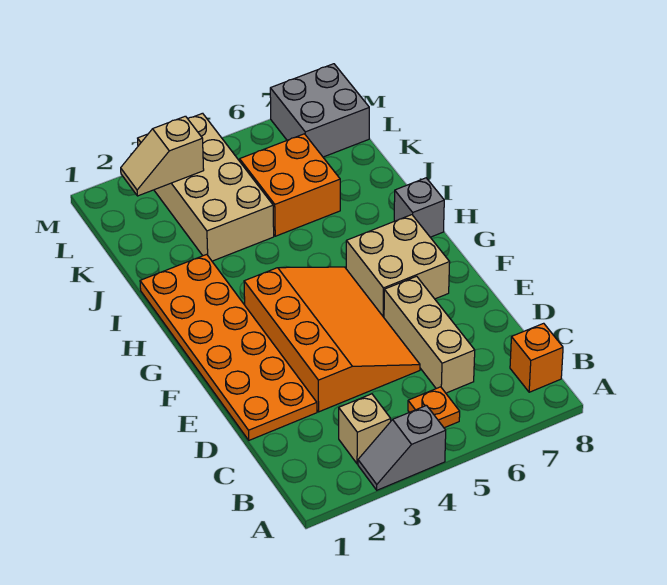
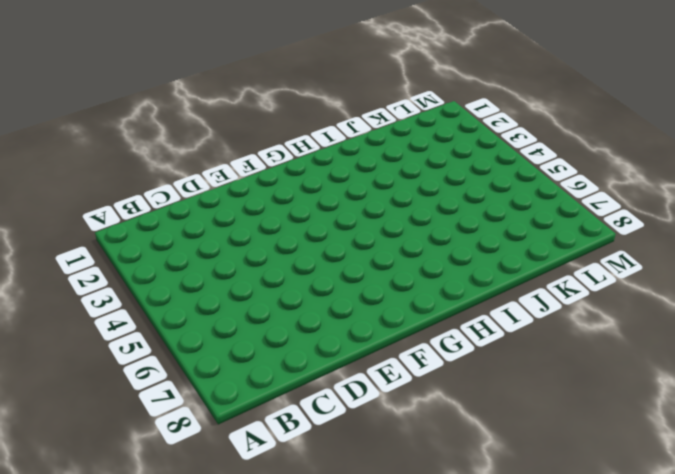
none -> grey slope A3:A4 level 1 top 4
none -> tan brick B3 level 1
none -> orange plate B5 level 1

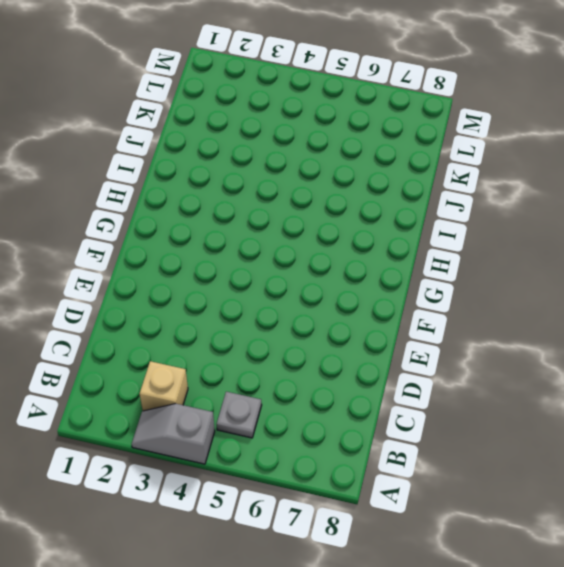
grey plate B5 level 1 -> orange plate B5 level 1
none -> orange brick B8 level 1
none -> tan brick C6:E6 level 1
none -> orange plate D1:I2 level 1

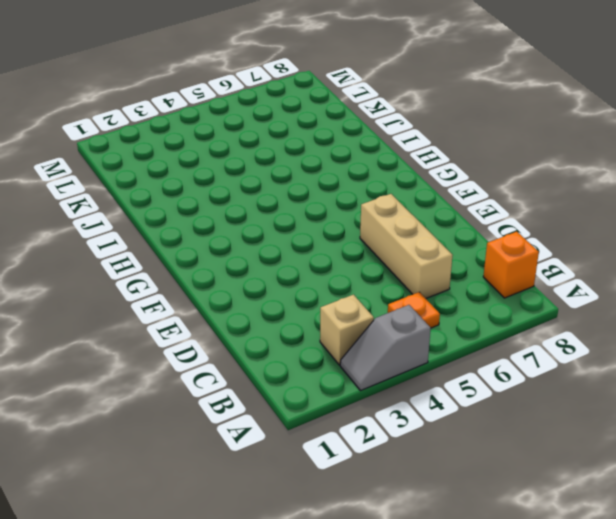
none -> orange plate D1:I2 level 1
none -> orange slope D3:G5 level 1 top 3
none -> tan brick F6:G7 level 1

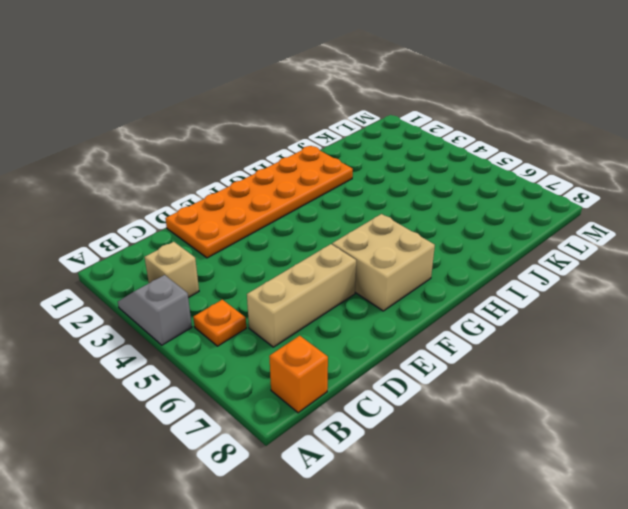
none -> orange slope D3:G5 level 1 top 3
none -> grey brick H8 level 1
none -> tan brick J3:M4 level 1

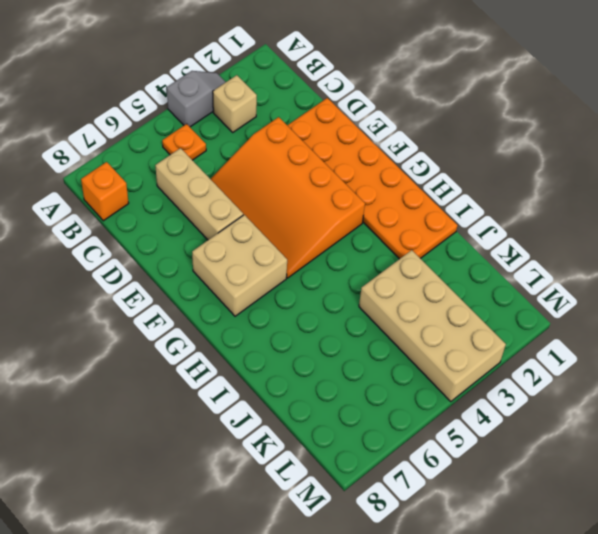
none -> grey brick H8 level 1
none -> orange brick J5:K6 level 1
none -> grey brick L7:M8 level 1

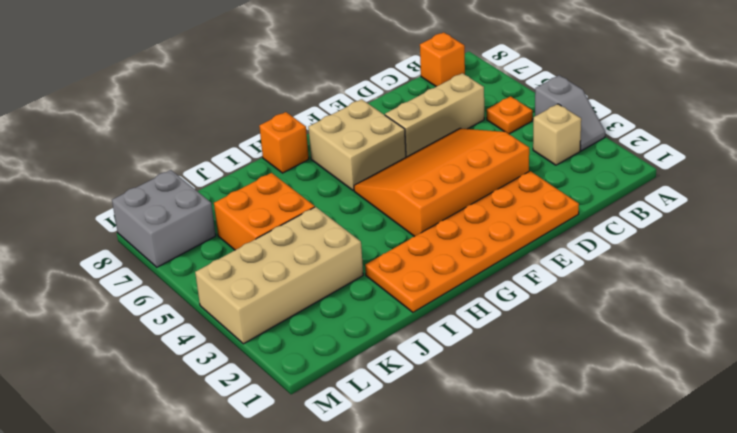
orange brick H8 level 1 -> grey brick H8 level 1
none -> tan slope L2:L3 level 2 top 3

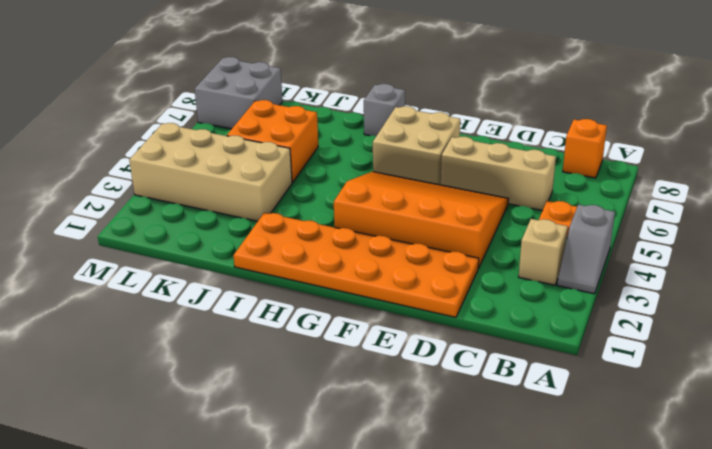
none -> tan slope L2:L3 level 2 top 3

